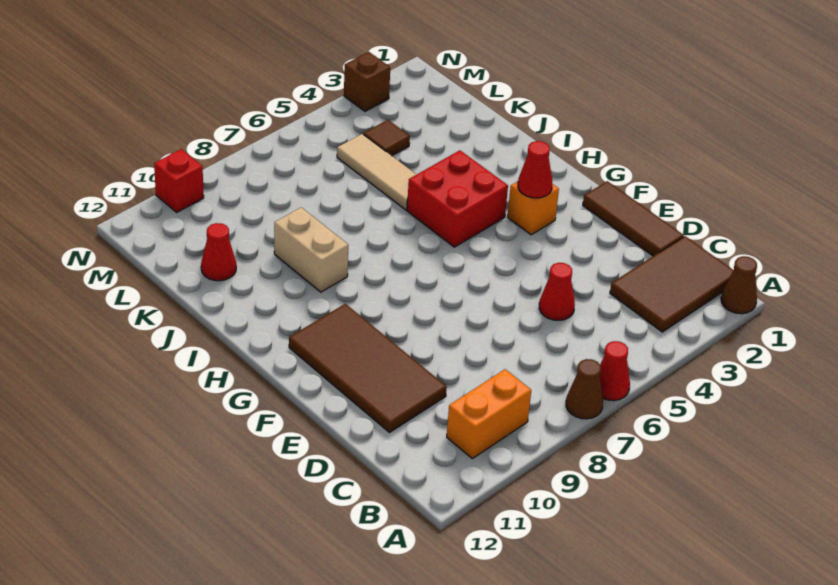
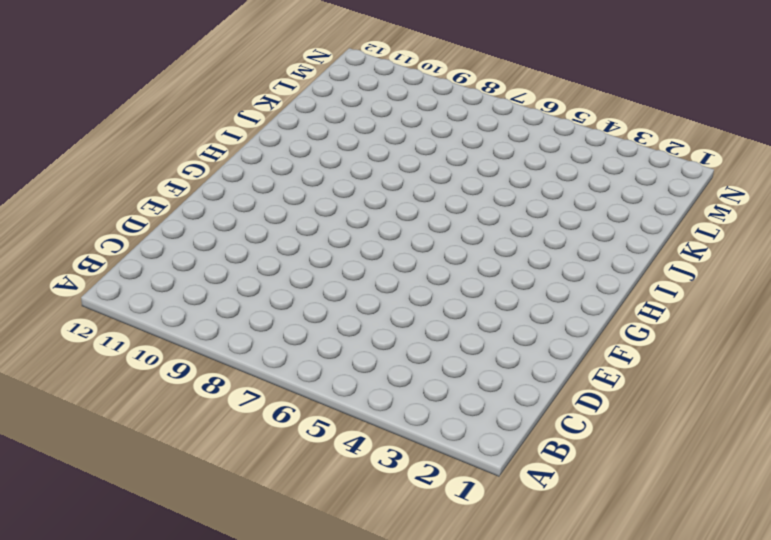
none -> brown cone A1 level 1
none -> red cone A6 level 1
none -> brown cone A7 level 1

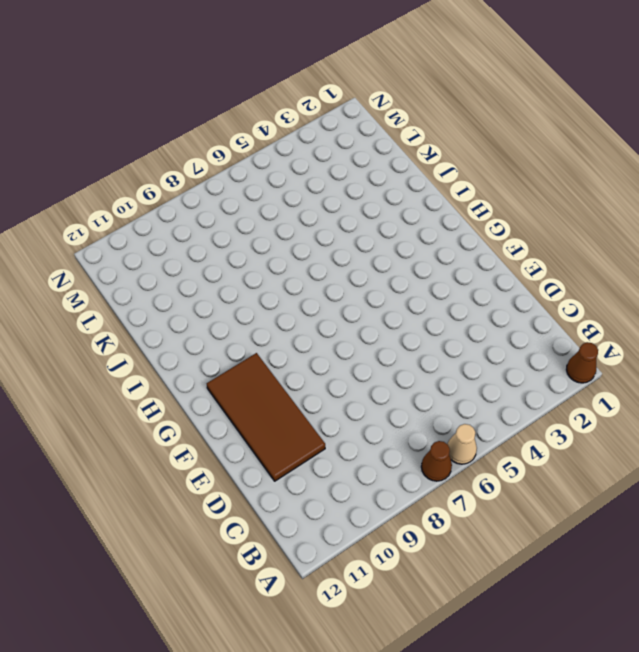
tan cone A6 level 1 -> red cone A6 level 1
none -> brown tile B1:C3 level 1
none -> orange brick B9:B10 level 1
none -> brown tile D1:F1 level 1

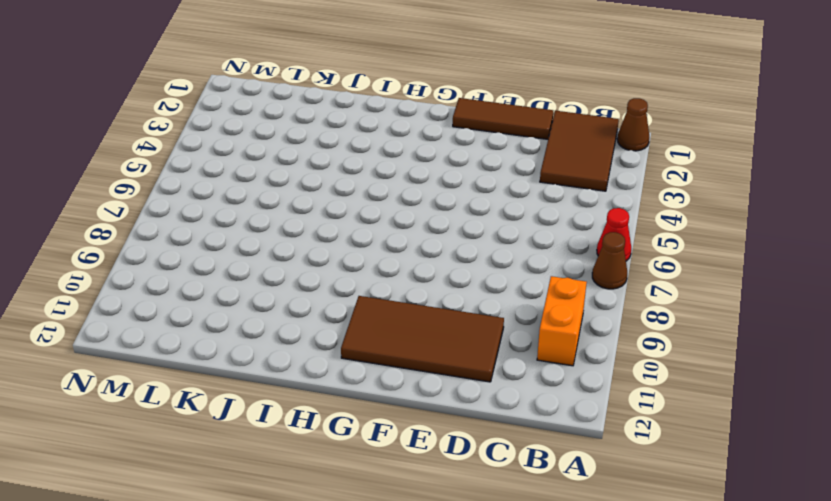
none -> red cone D5 level 1
none -> orange brick G3 level 1
none -> red brick H4:I5 level 1

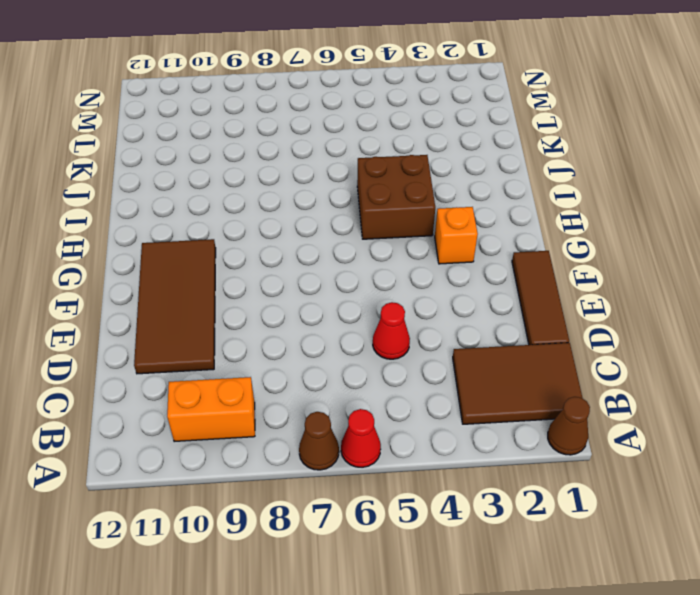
brown brick H4:I5 level 1 -> red brick H4:I5 level 1
none -> tan brick I9:J9 level 1
none -> tan tile J5:L5 level 1
none -> red cone K11 level 1

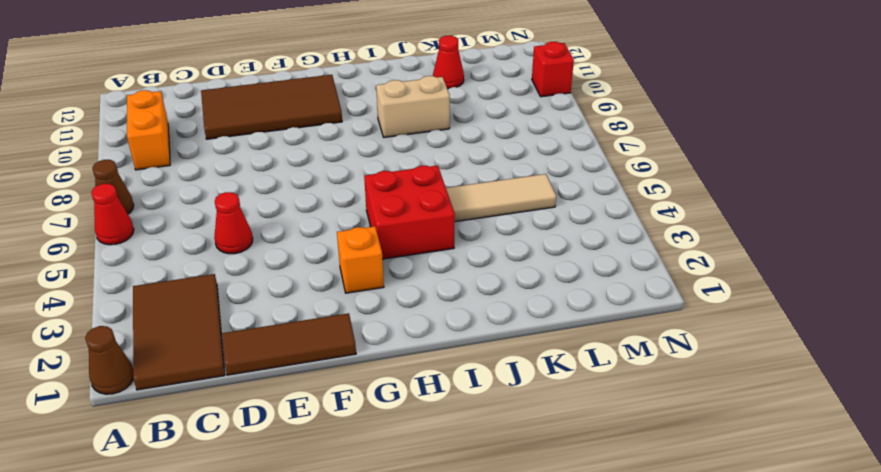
none -> brown tile L4 level 1
none -> brown brick N3 level 1
none -> red cone G3 level 2

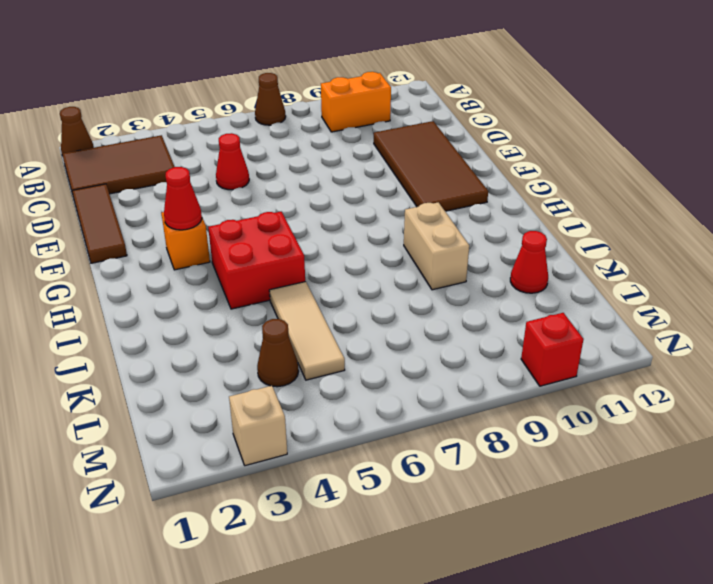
brown cone L4 level 1 -> brown tile L4 level 1
tan brick N3 level 1 -> brown brick N3 level 1
none -> red cone A6 level 1

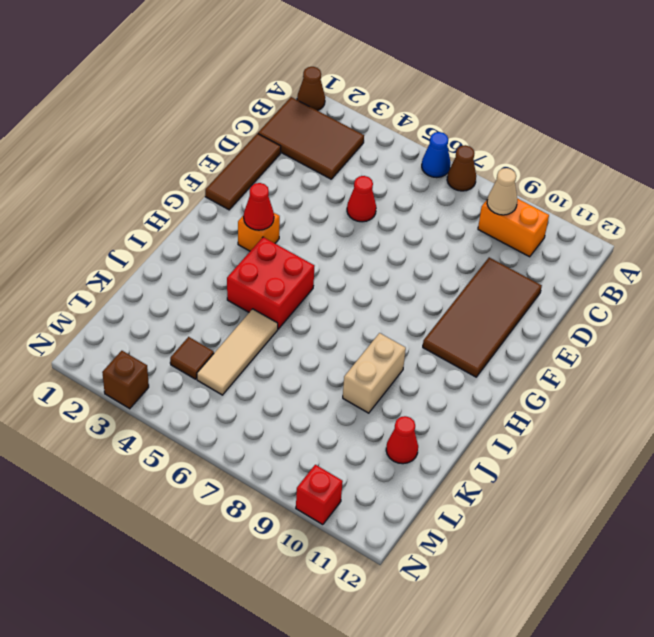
blue cone A6 level 1 -> red cone A6 level 1
tan cone B9 level 2 -> none

